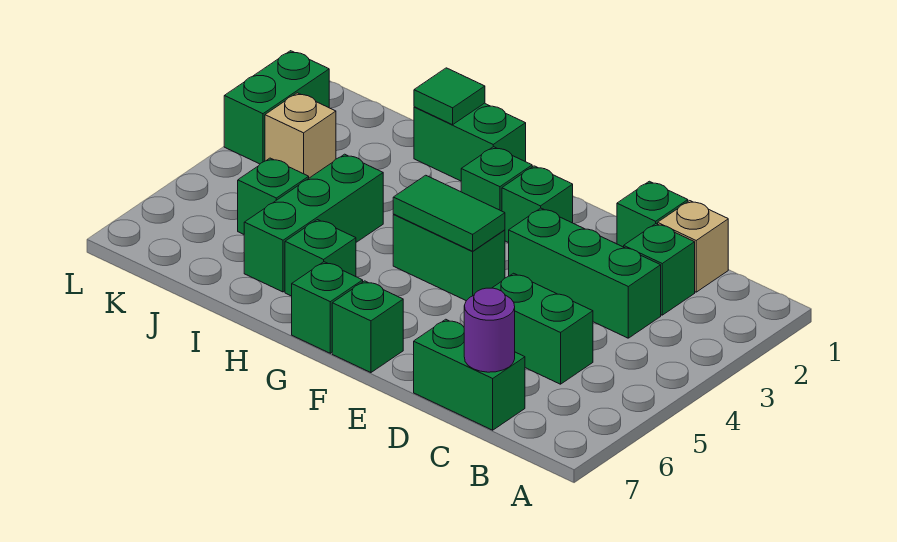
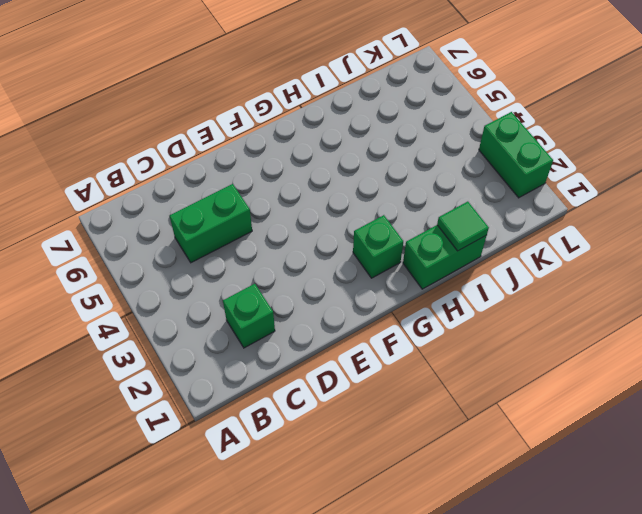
none -> tan brick C1 level 1
none -> green brick C3:E3 level 1
none -> green brick C7:D7 level 1

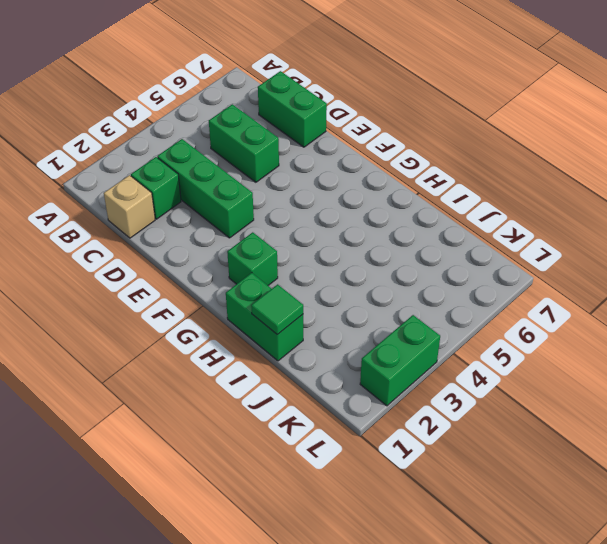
none -> green brick D1 level 1
none -> green brick F2 level 1
none -> green brick F4:G4 level 1

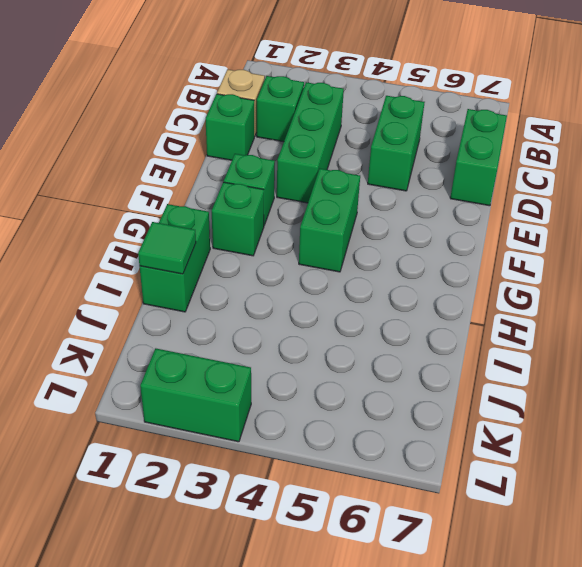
none -> green brick F7 level 1
none -> green brick G7 level 1
none -> green brick H6 level 1

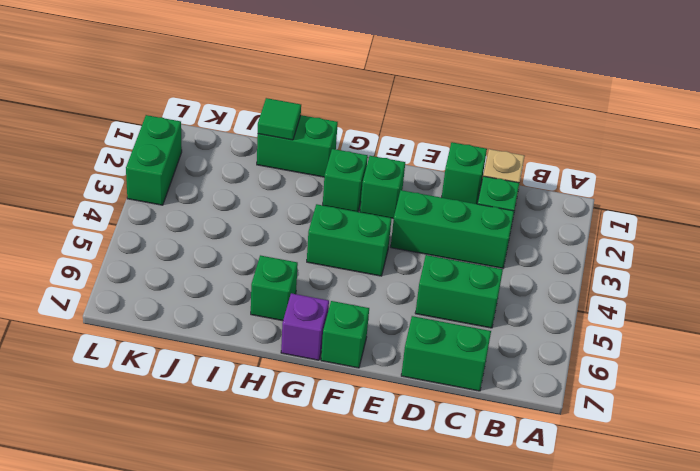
purple brick G7 level 1 -> green brick G7 level 1
none -> green brick I4:I6 level 1
none -> green brick J5 level 1
none -> tan brick K3 level 1

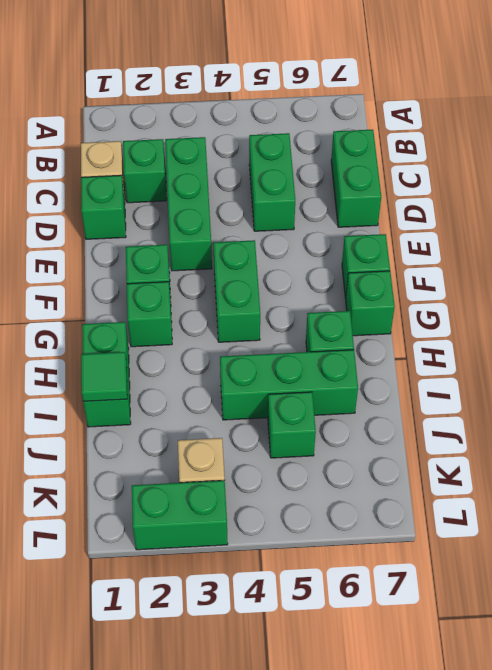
none -> purple round brick C7 level 2
none -> green tile F4:G4 level 2

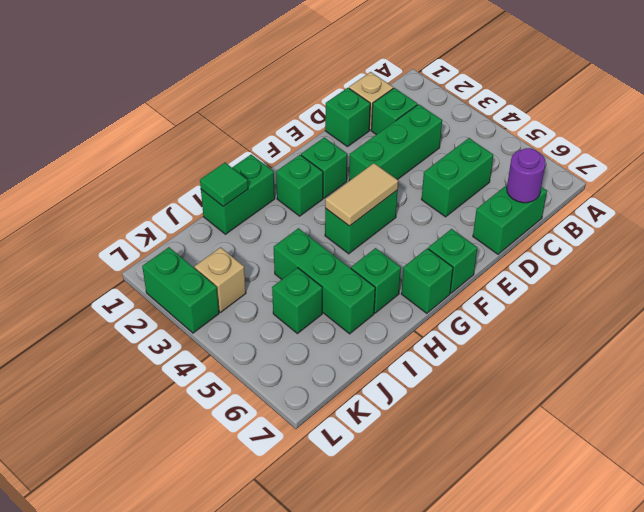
tan tile F4:G4 level 2 -> green tile F4:G4 level 2

